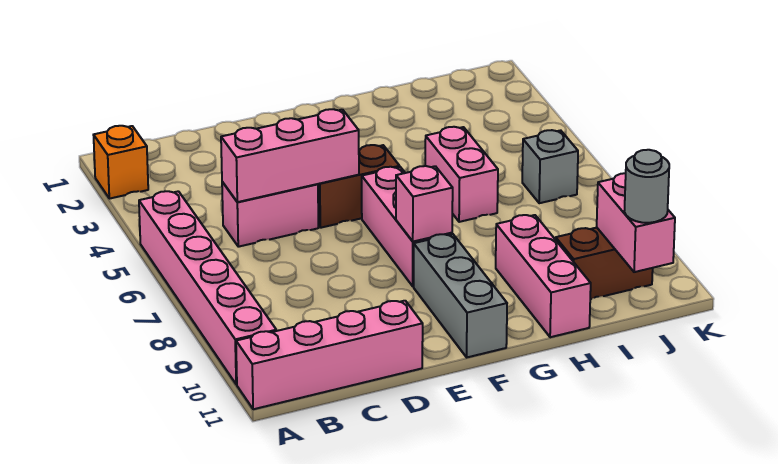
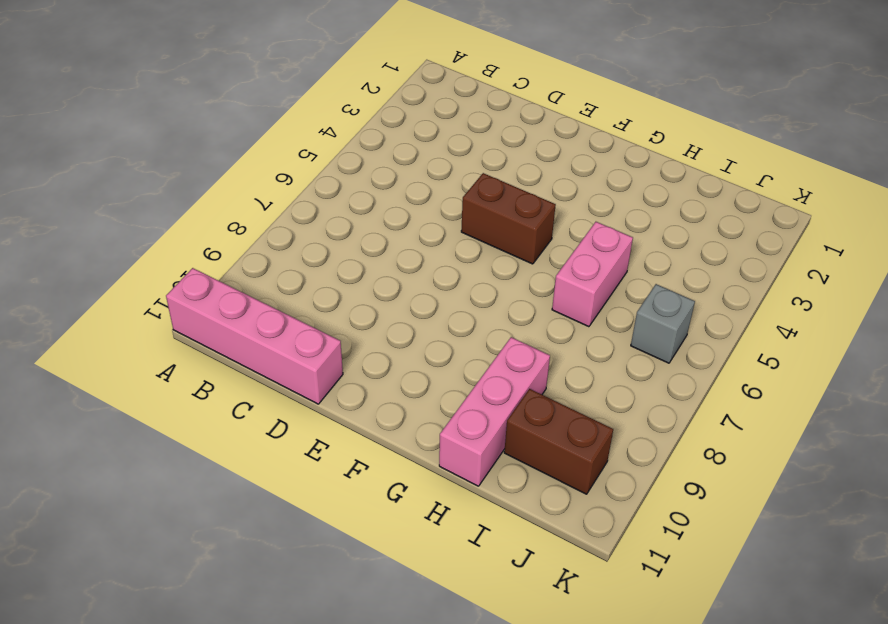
none -> orange brick A2 level 1
none -> pink brick A5:A10 level 1
none -> pink brick C5:D5 level 1

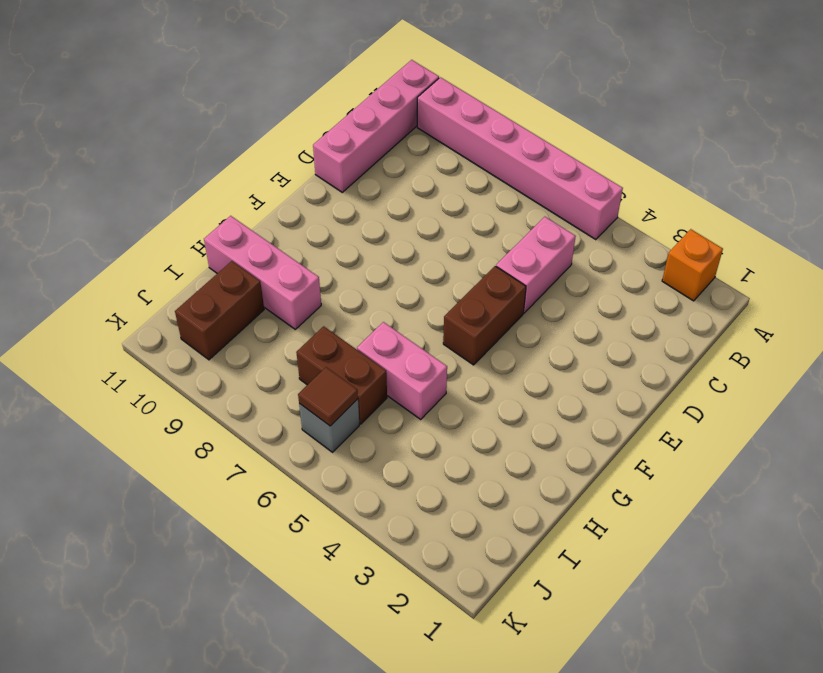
brown brick I6:I7 level 1 -> none
brown tile J6 level 2 -> none
none -> pink brick F6:F8 level 1
none -> grey brick F9:F11 level 1
none -> pink brick C5:E5 level 2

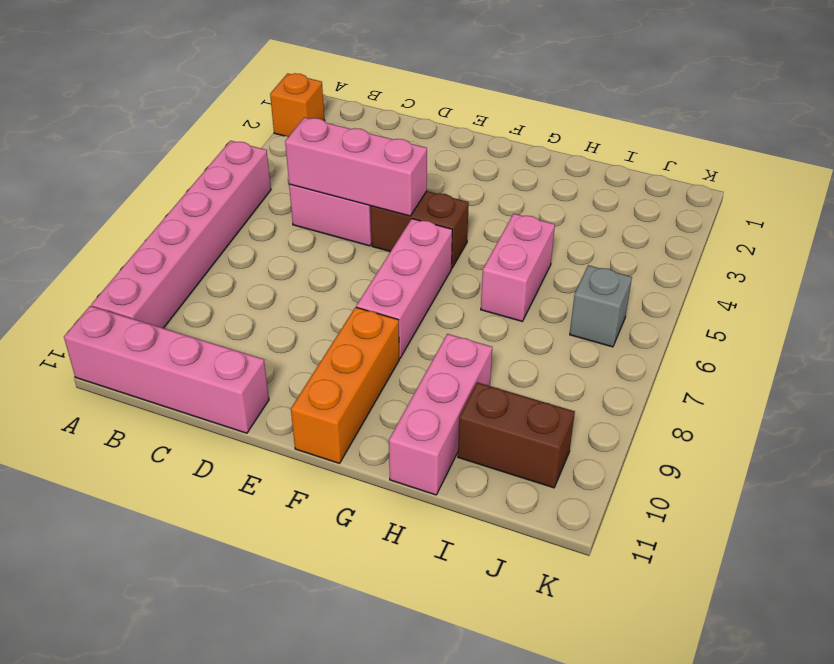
orange brick F9:F11 level 1 -> grey brick F9:F11 level 1
none -> pink brick F8 level 2
none -> pink brick J10:J11 level 2
none -> grey round brick J11 level 3

